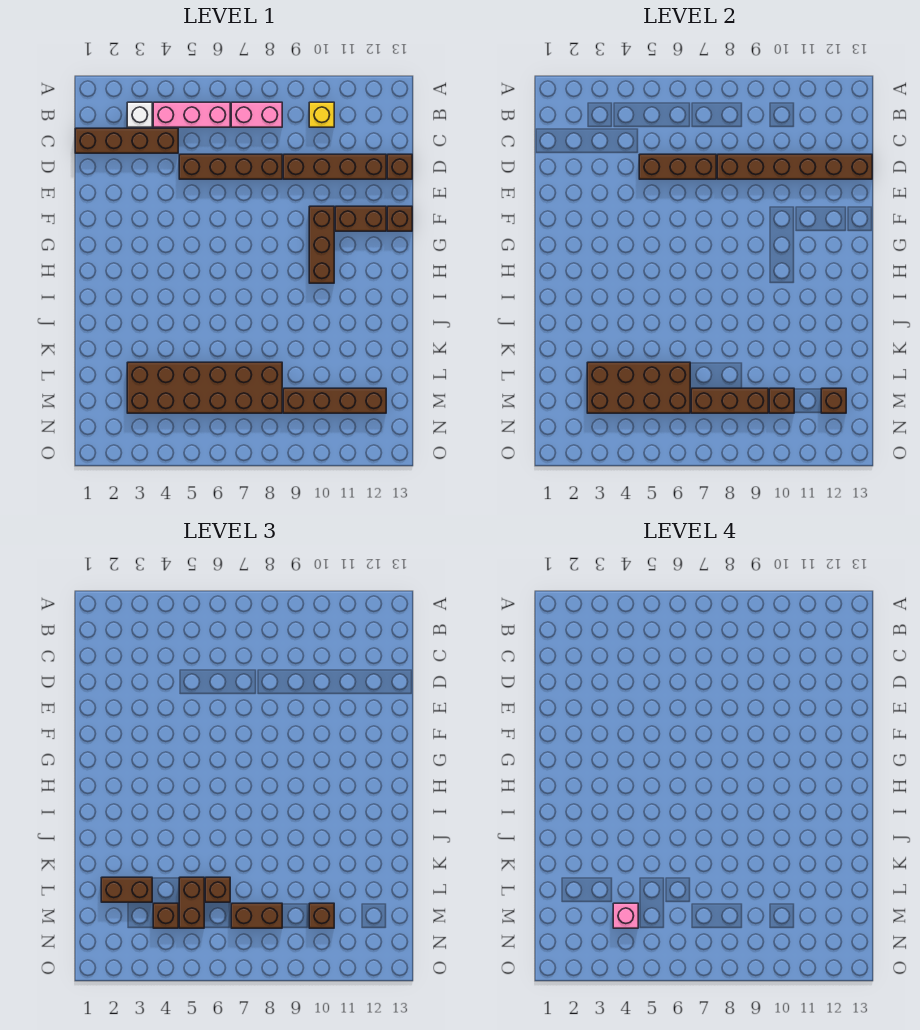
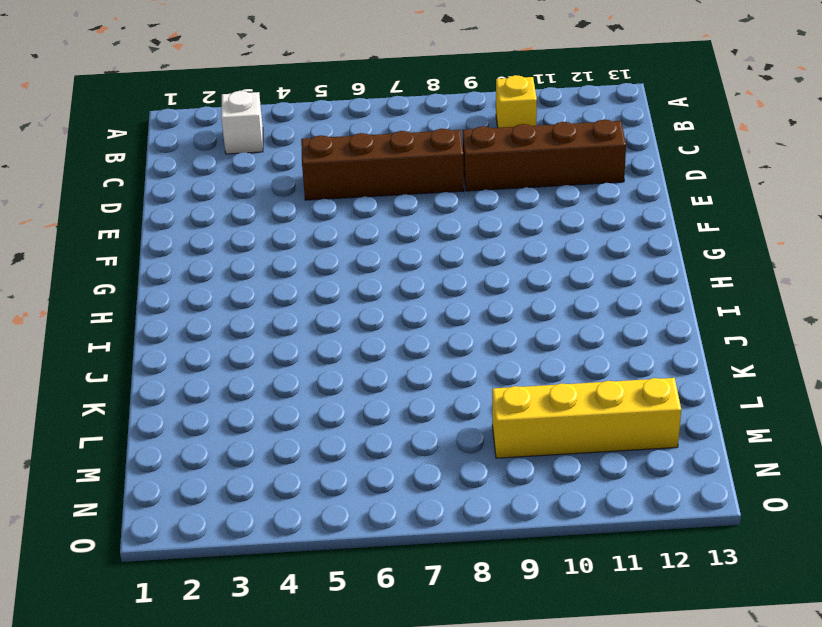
yellow brick M9:M12 level 1 -> brown brick M9:M12 level 1
none -> pink brick B4:B6 level 1
none -> pink brick B7:B8 level 1
none -> brown brick C1:C4 level 1

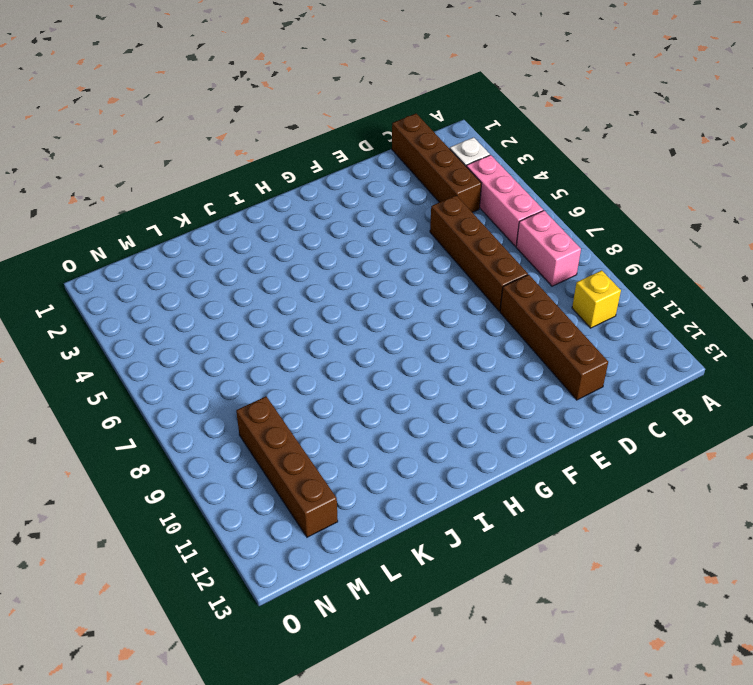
none -> brown brick D13 level 1
none -> brown brick F10:H10 level 1
none -> brown brick F11:F12 level 1

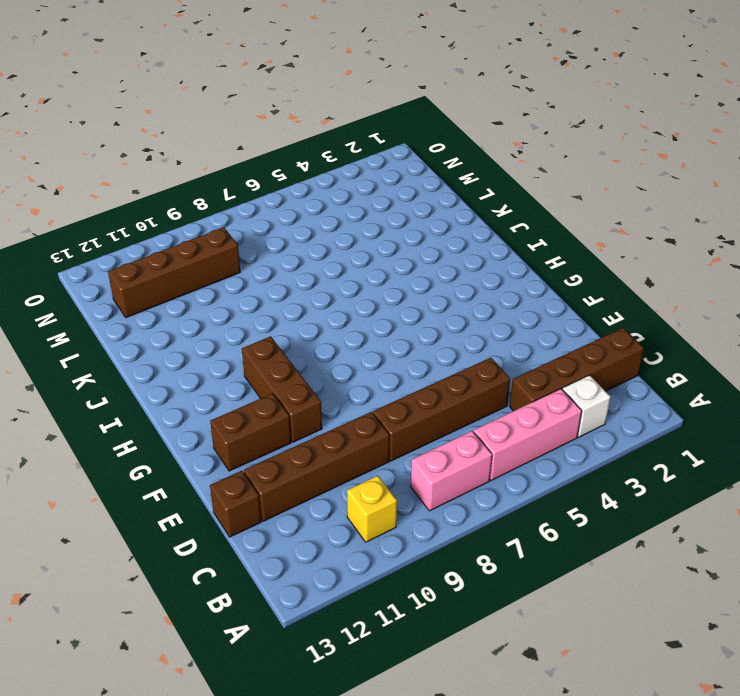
none -> brown brick F13 level 1
none -> brown brick L3:M8 level 1
none -> brown brick D5:D7 level 2

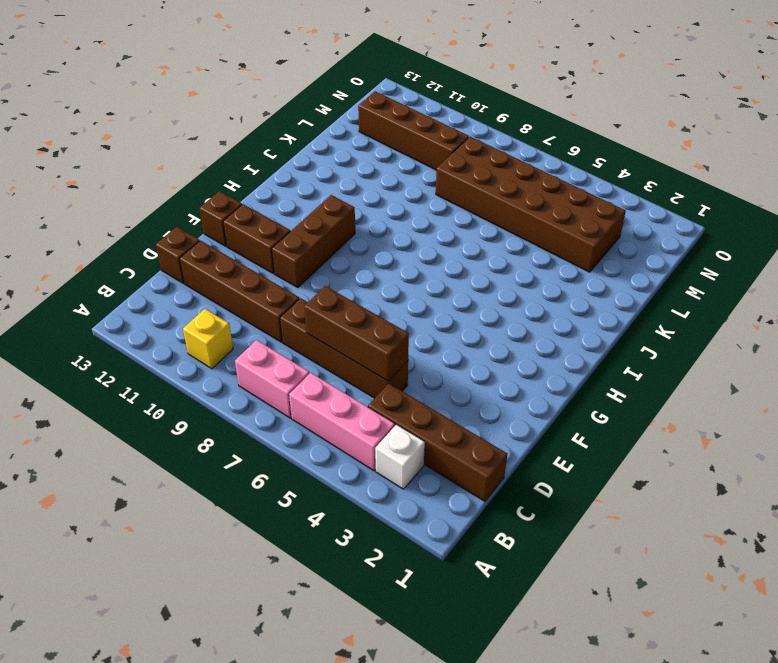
none -> brown brick D8:D13 level 2
none -> brown brick L3:M6 level 2
none -> brown brick M7:M9 level 2

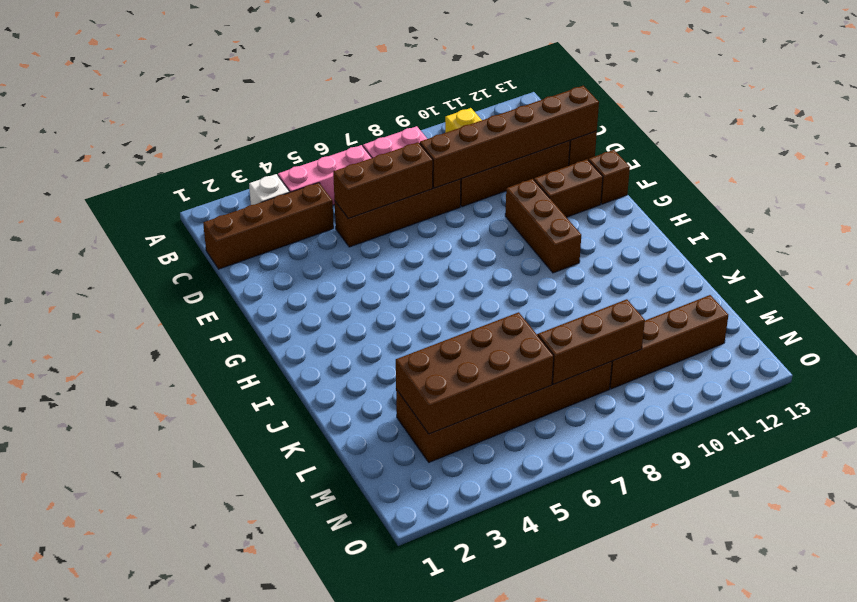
none -> brown brick M10 level 2
none -> brown brick M12 level 2
none -> brown brick L2:L3 level 3

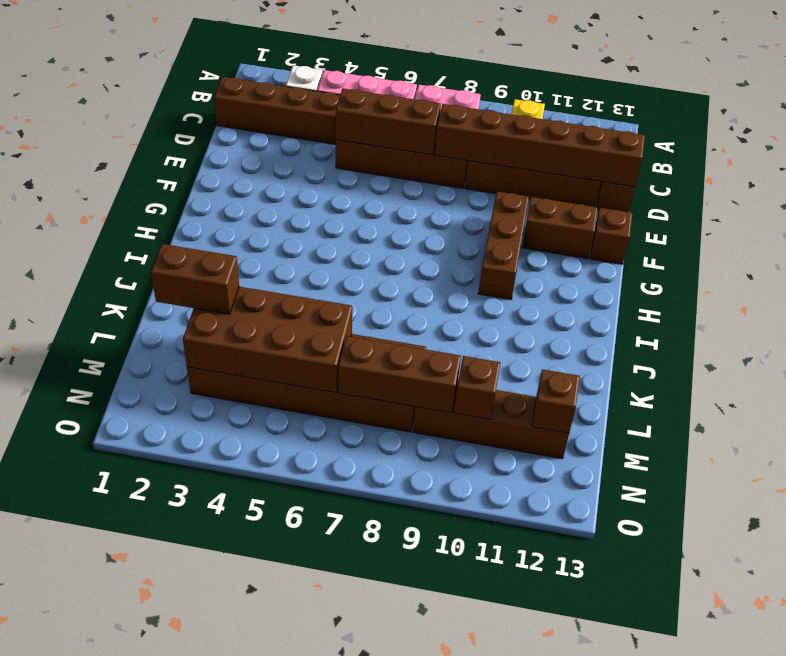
none -> brown brick L5:M5 level 3
none -> brown brick L6 level 3
none -> brown brick M4 level 3

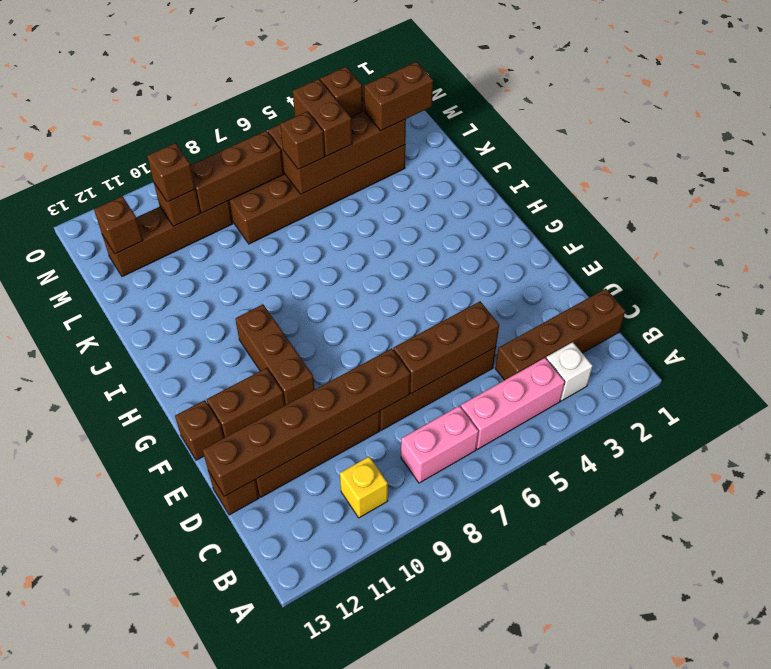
none -> brown brick M7:M8 level 3
none -> pink brick M4 level 4

